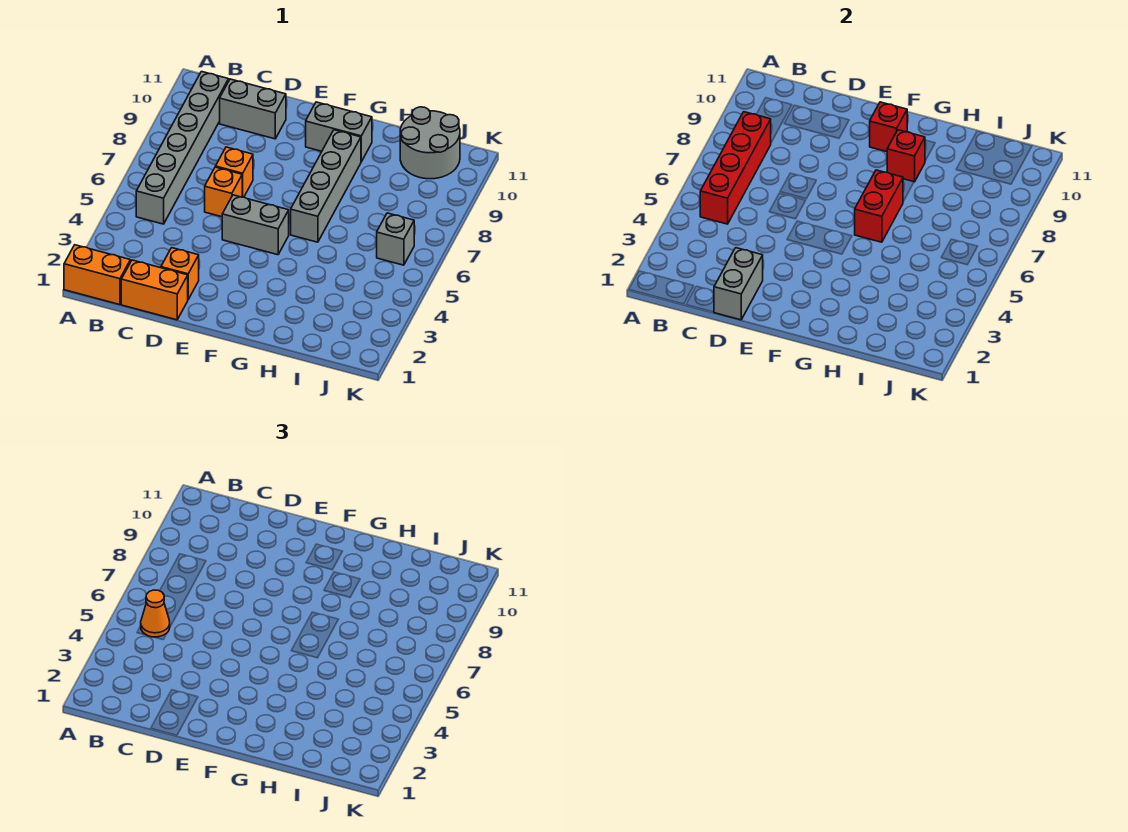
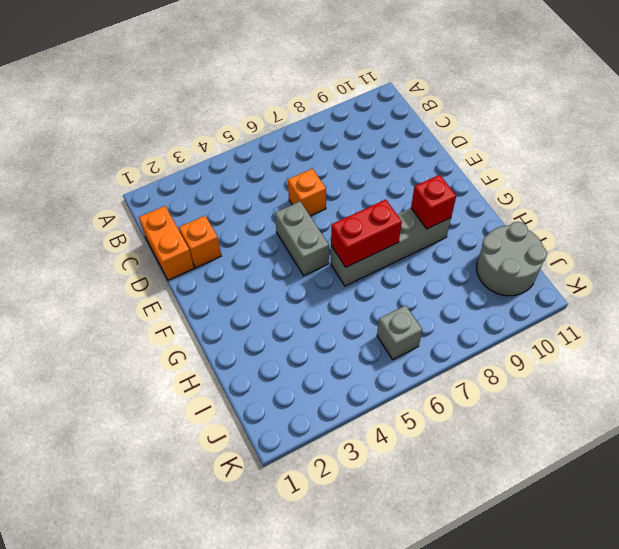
none -> orange brick A1:B1 level 1
none -> grey brick B5:B10 level 1
none -> grey brick C10:D10 level 1

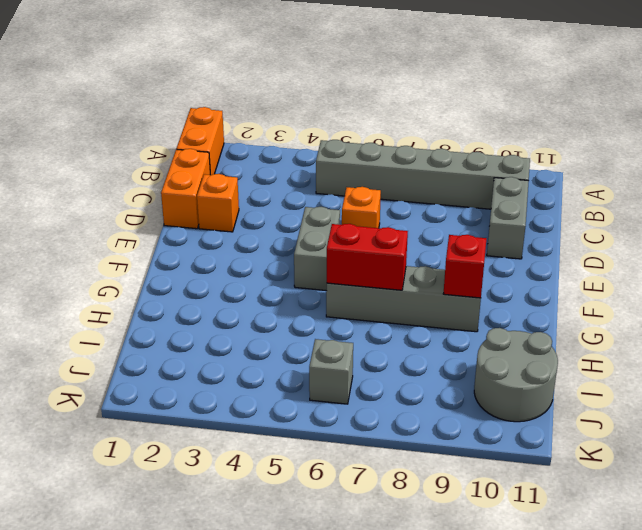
none -> orange brick D7 level 1
none -> grey brick F10:G10 level 1
none -> red brick B5:B8 level 2

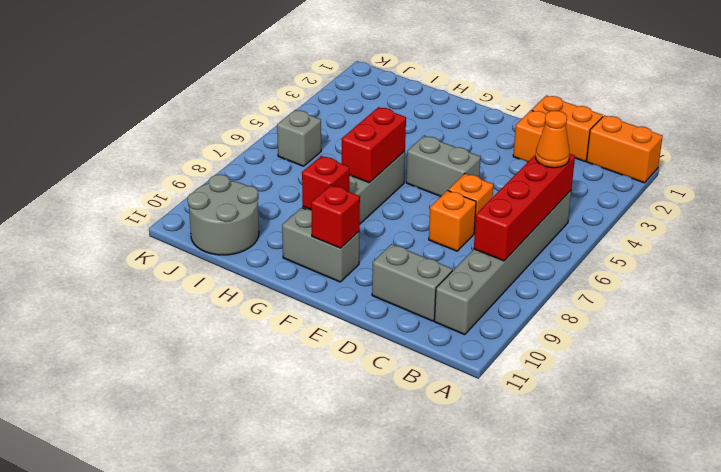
none -> grey brick D1:D2 level 2

